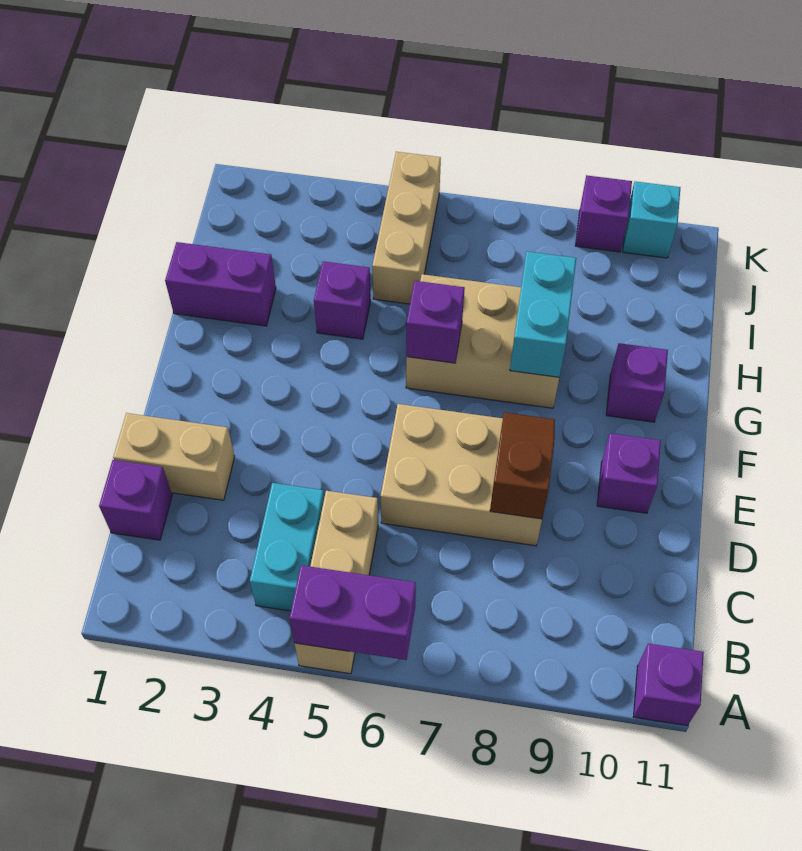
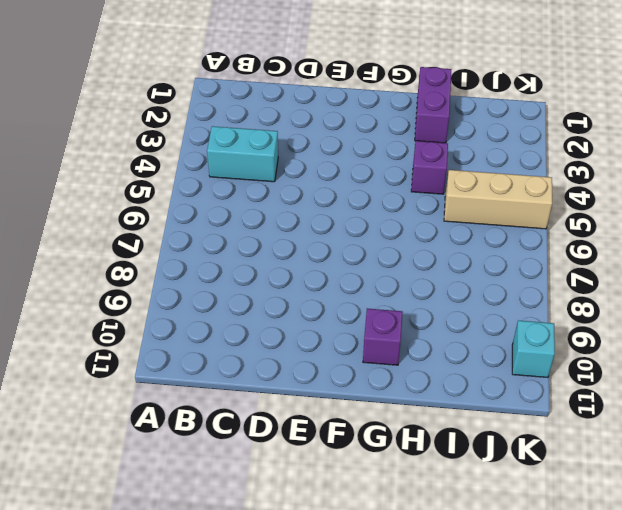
none -> tan brick A5:C5 level 1
none -> purple brick A11 level 1
none -> purple brick C1 level 1

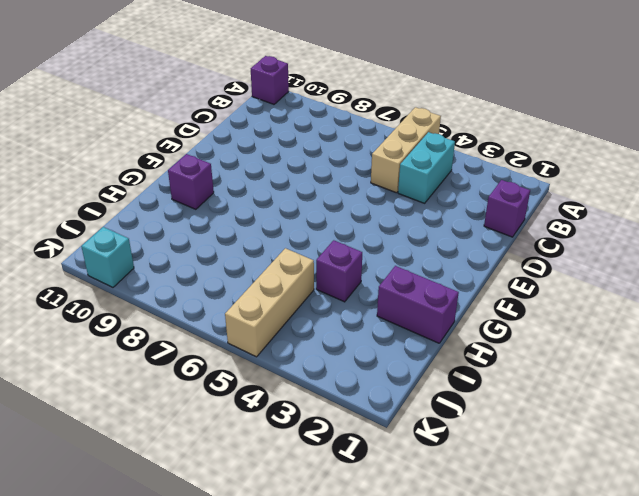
none -> tan brick D1:D2 level 1
none -> tan brick D6:E8 level 1
none -> purple brick E10 level 1

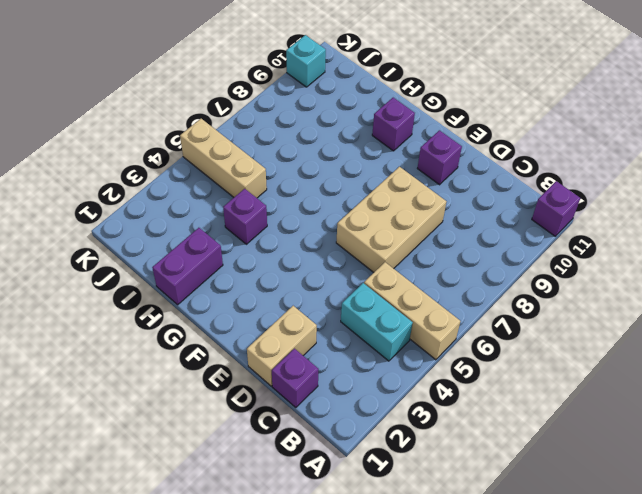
none -> tan brick G6:H8 level 1
none -> purple brick K9 level 1
none -> purple brick A5:A6 level 2

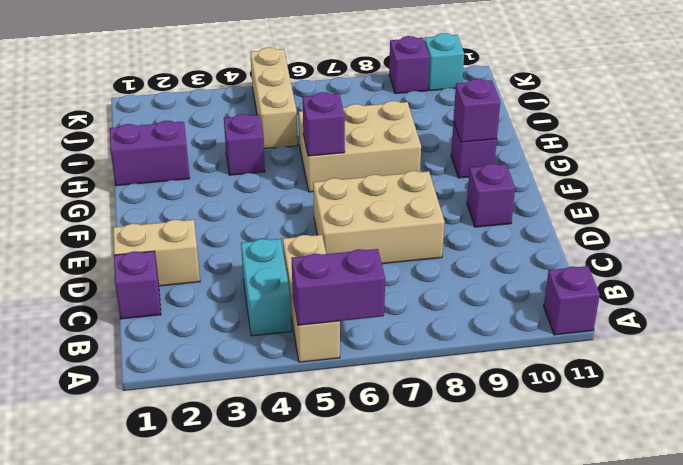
purple brick G10 level 2 -> none
none -> brown slope D8:E8 level 2 top D
none -> cyan brick G8:H8 level 2

